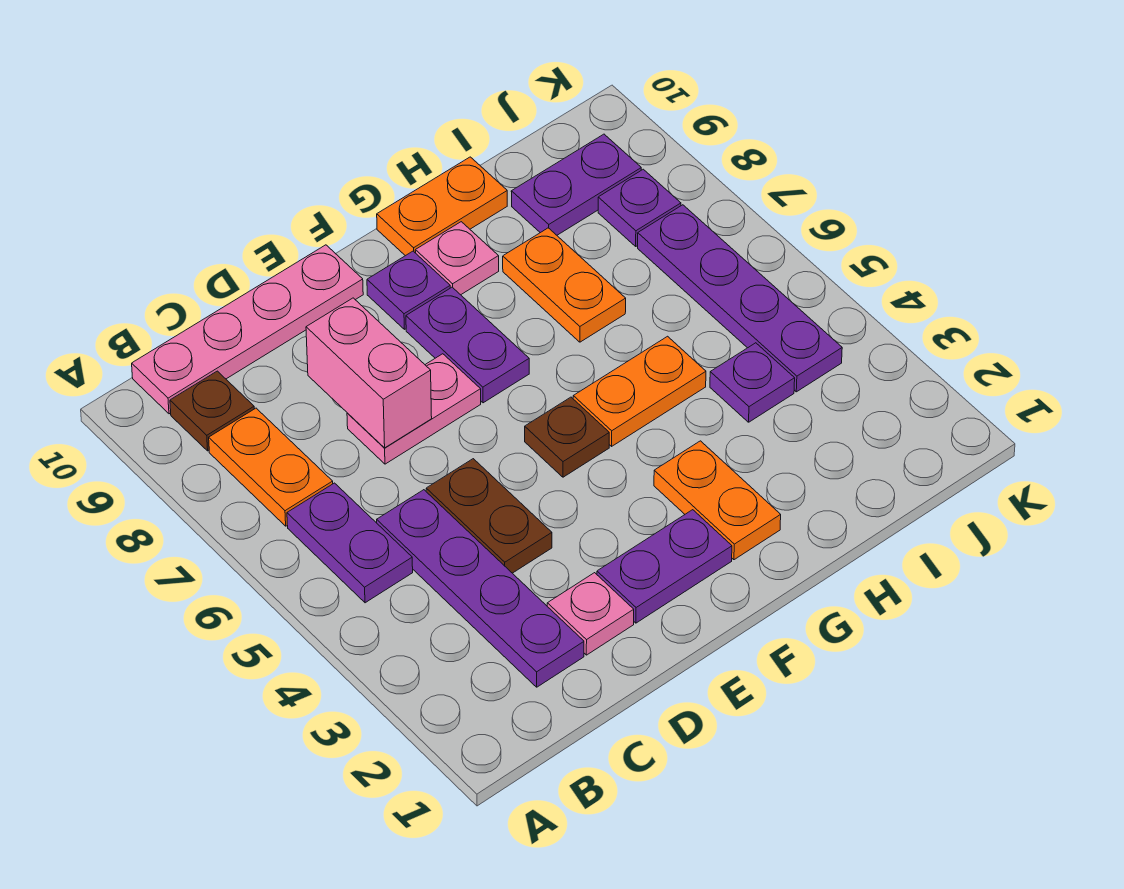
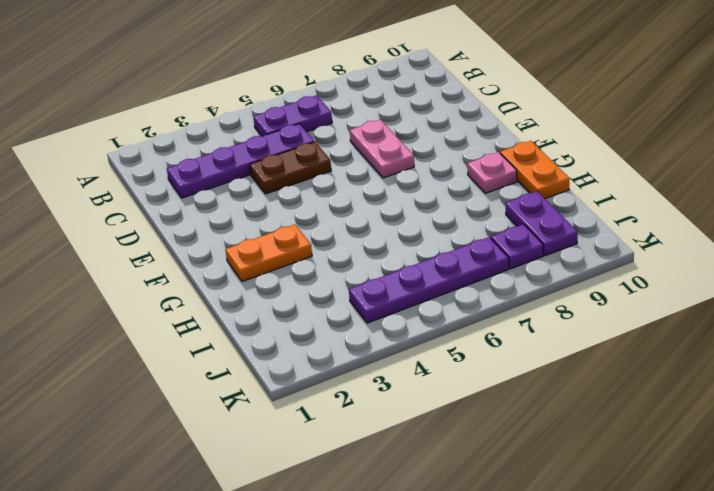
none -> orange plate B7:B8 level 1
none -> brown plate B9 level 1
none -> pink plate B10:E10 level 1

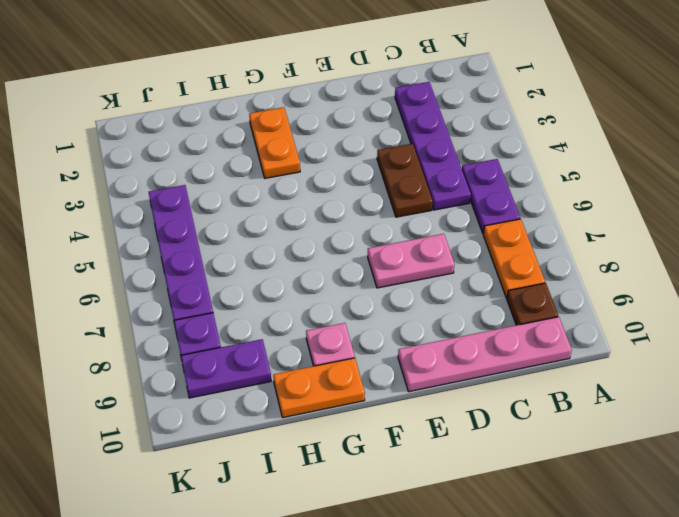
none -> pink plate D2 level 1
none -> purple plate E2:F2 level 1
none -> brown plate F5 level 1

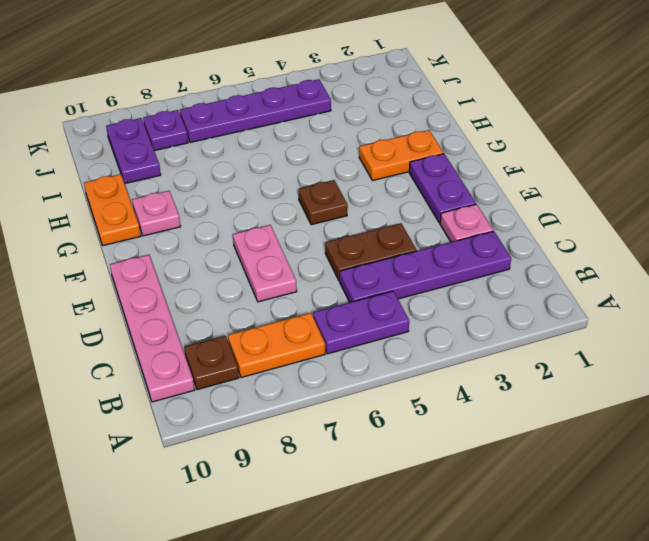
none -> purple plate F7:F8 level 1
none -> purple plate F9 level 1
none -> orange plate G5:H5 level 1

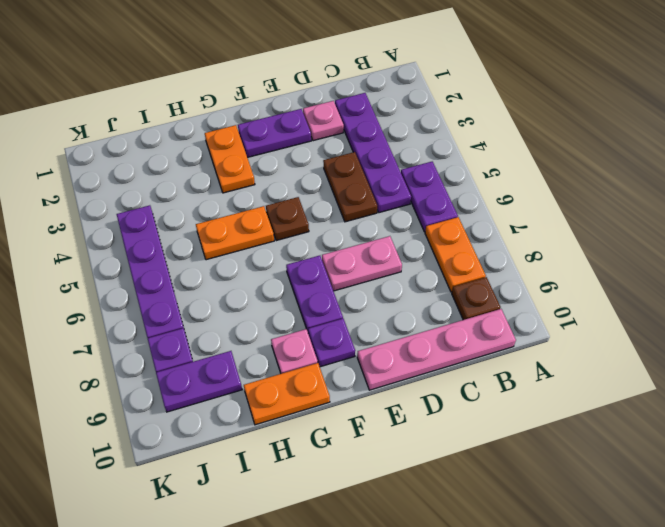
none -> orange plate H7:H8 level 1
none -> purple plate I4 level 1
none -> pink brick D7:D8 level 2

